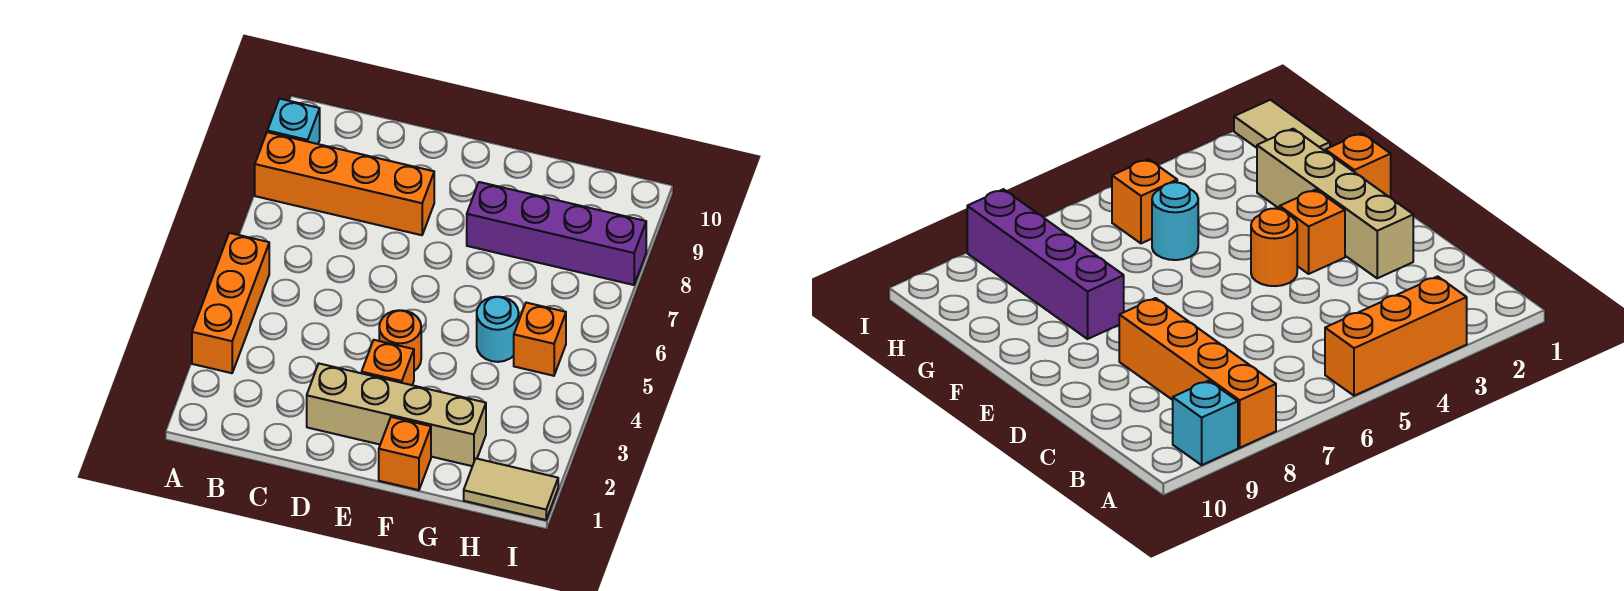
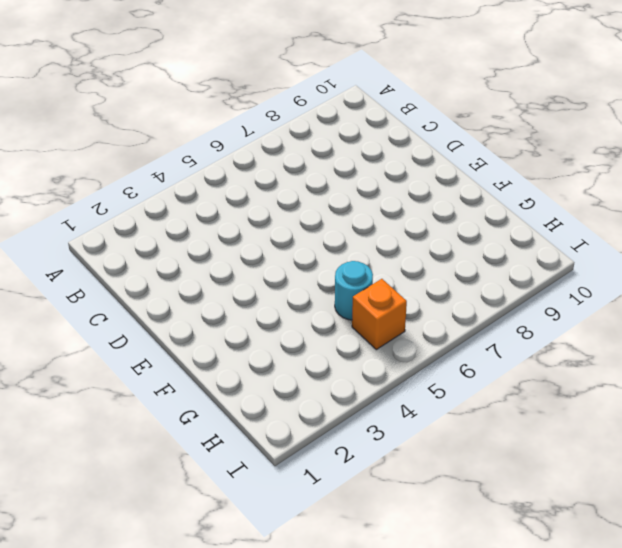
none -> orange brick A3:A5 level 1
none -> orange brick A8:D8 level 1

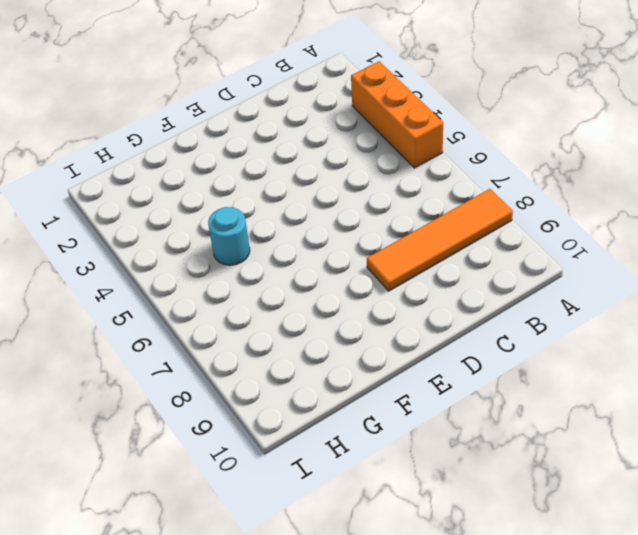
orange tile A8:D8 level 1 -> orange brick A8:D8 level 1
none -> cyan brick A9 level 1
none -> tan brick D2:G2 level 1

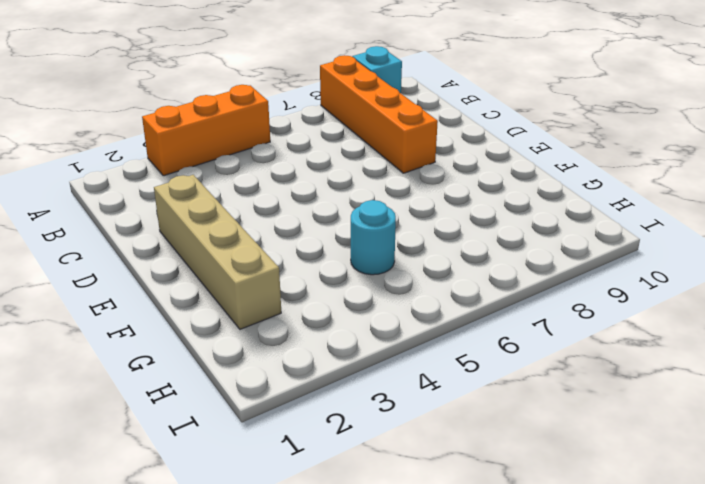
none -> orange brick E3 level 1
none -> orange round brick E4 level 1

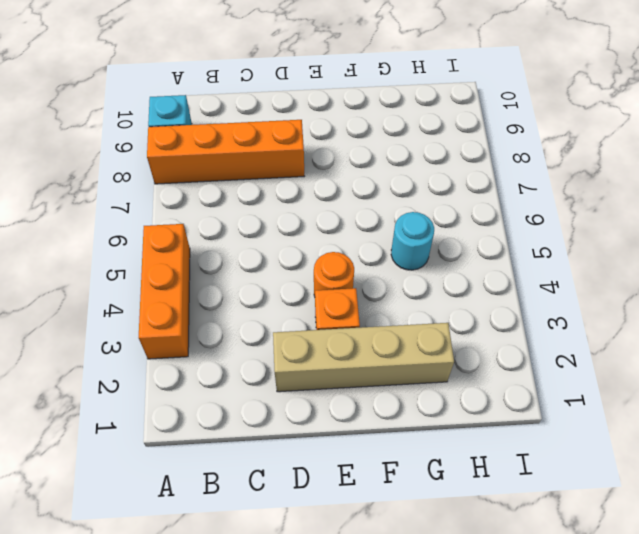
none -> orange brick F1 level 1
none -> purple brick F8:I8 level 1

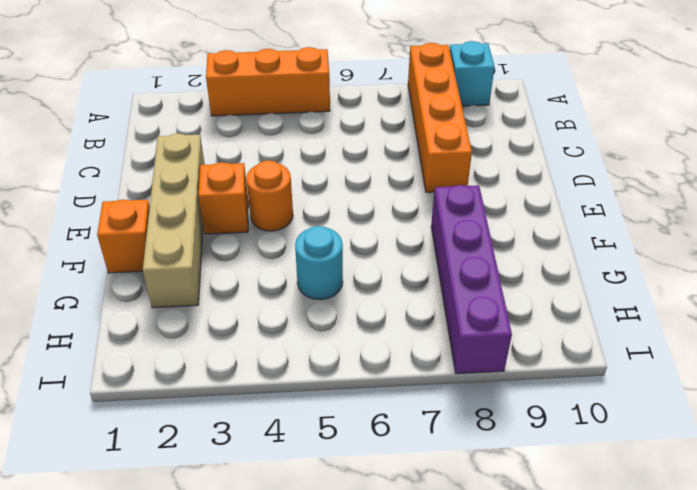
none -> tan tile H1:I1 level 1
none -> orange brick H5 level 1

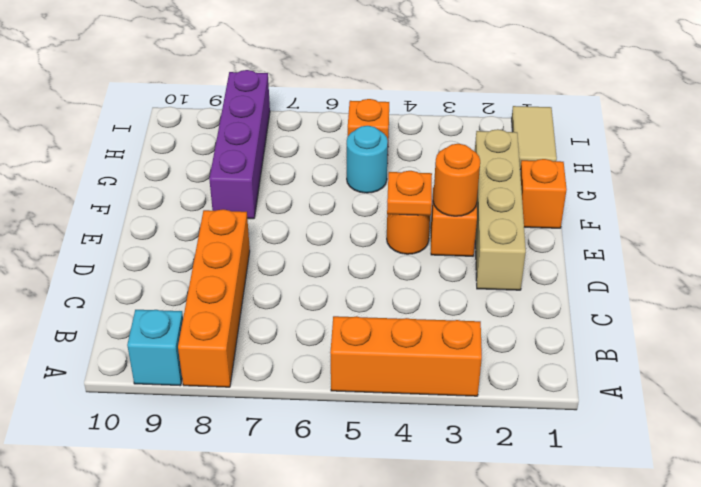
orange round brick E3 level 2 -> none
orange plate E4 level 2 -> none

